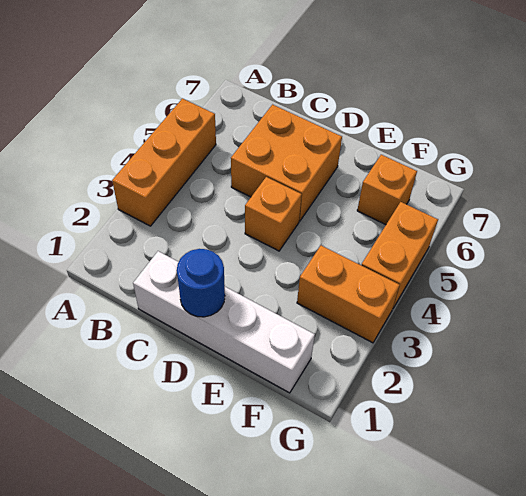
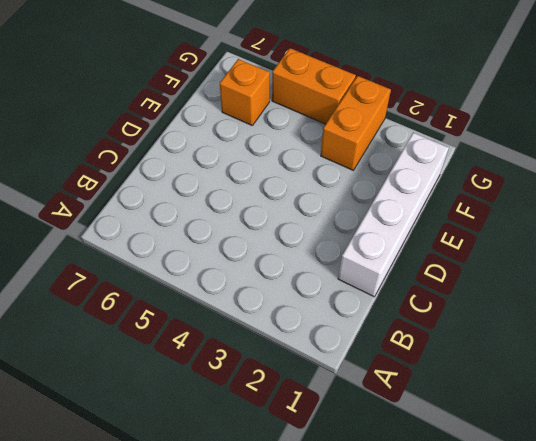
none -> orange brick A3:A5 level 1
none -> orange brick C5:D6 level 1

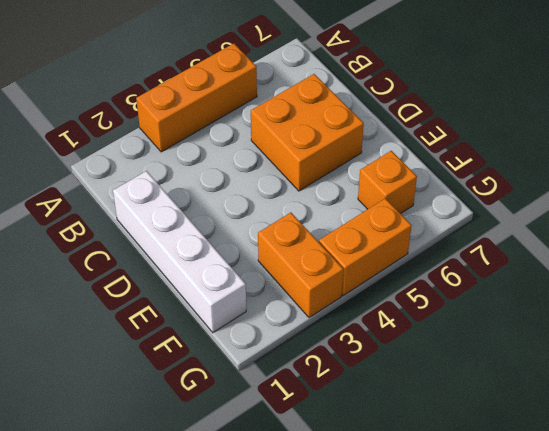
none -> orange brick D4 level 1
none -> blue round brick D1 level 2

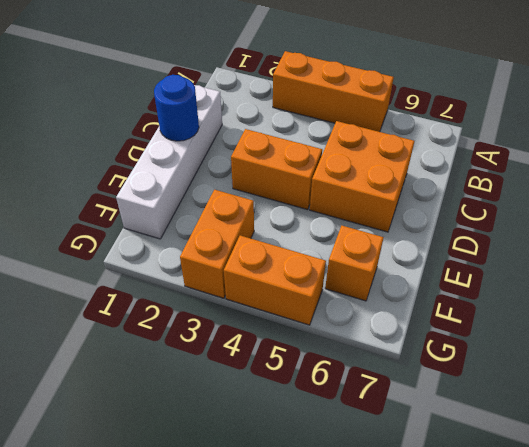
orange brick D3:D4 level 1 -> orange brick D4 level 1

